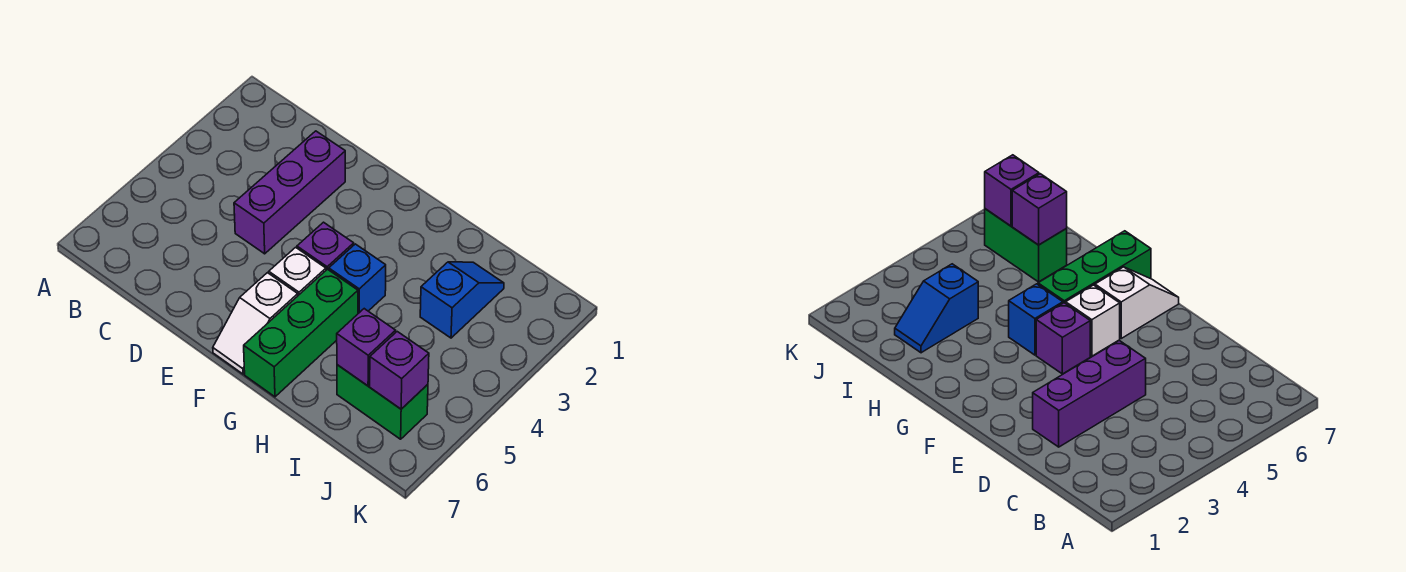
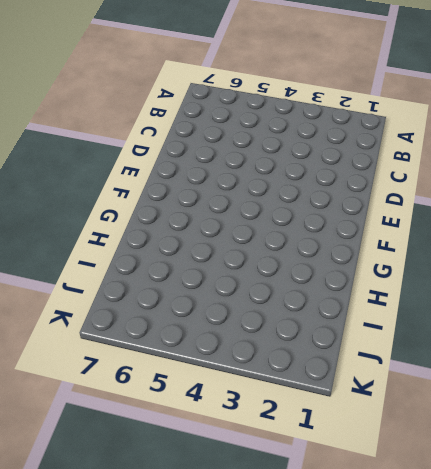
none -> purple brick D2:D4 level 1
none -> purple brick F4 level 1

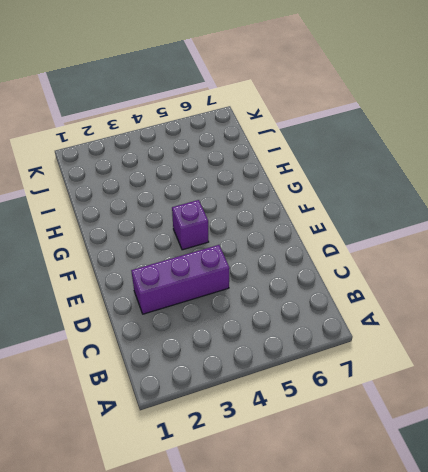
none -> white brick F5 level 1
none -> white slope F6:F7 level 1 top 6

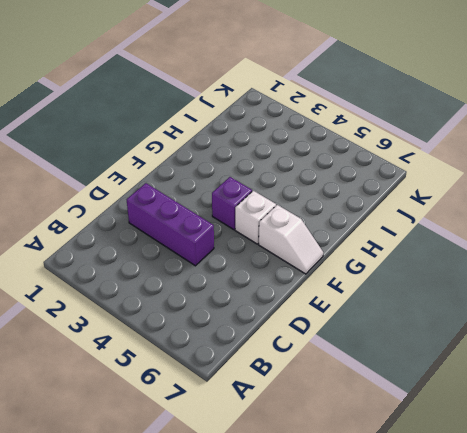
none -> blue brick G4 level 1
none -> green brick G5:G7 level 1

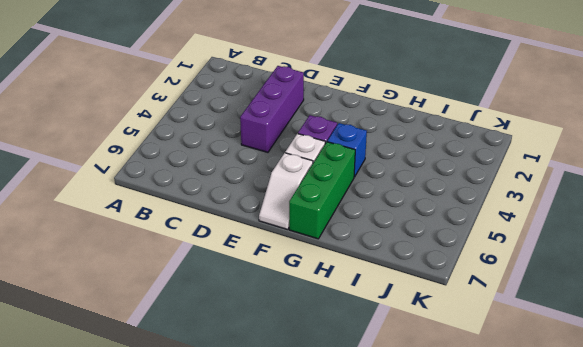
none -> blue slope I2:I3 level 1 top 3
none -> green brick I6:J6 level 1

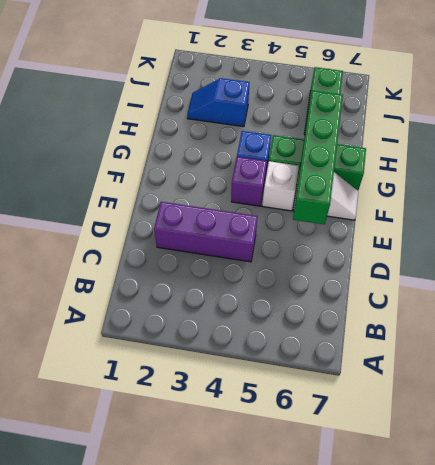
green brick E6:H6 level 2 -> none
none -> purple brick I6 level 2
none -> purple brick J6 level 2

